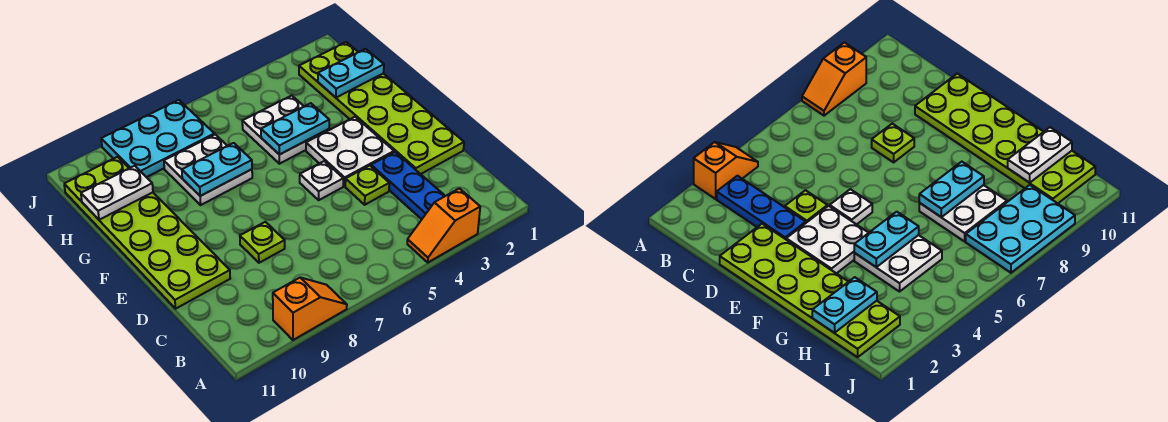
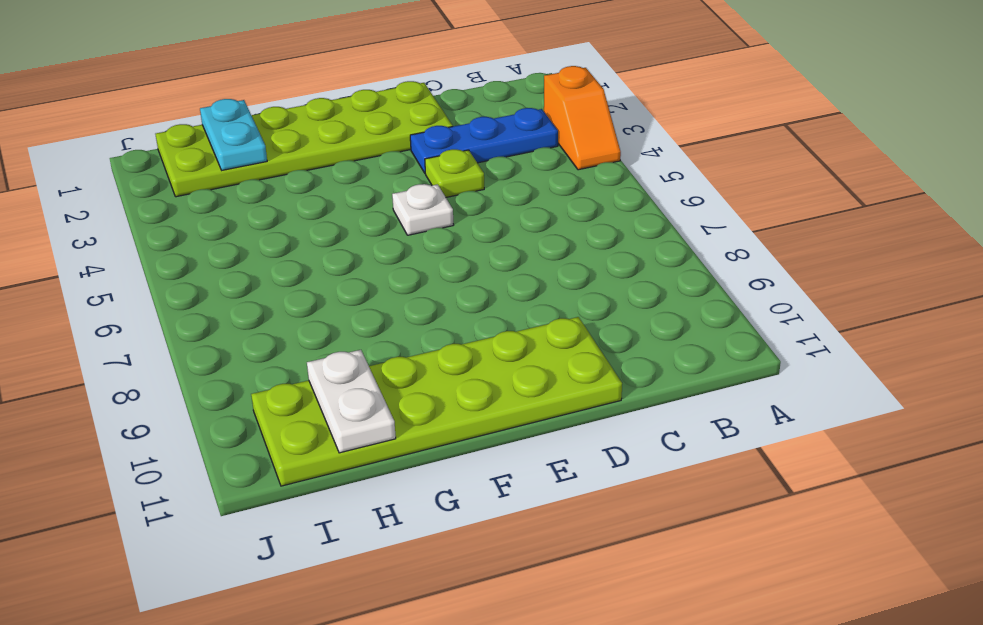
none -> orange slope A8:A9 level 1 top 9
none -> lime plate D8 level 1
none -> white plate E3:F4 level 1

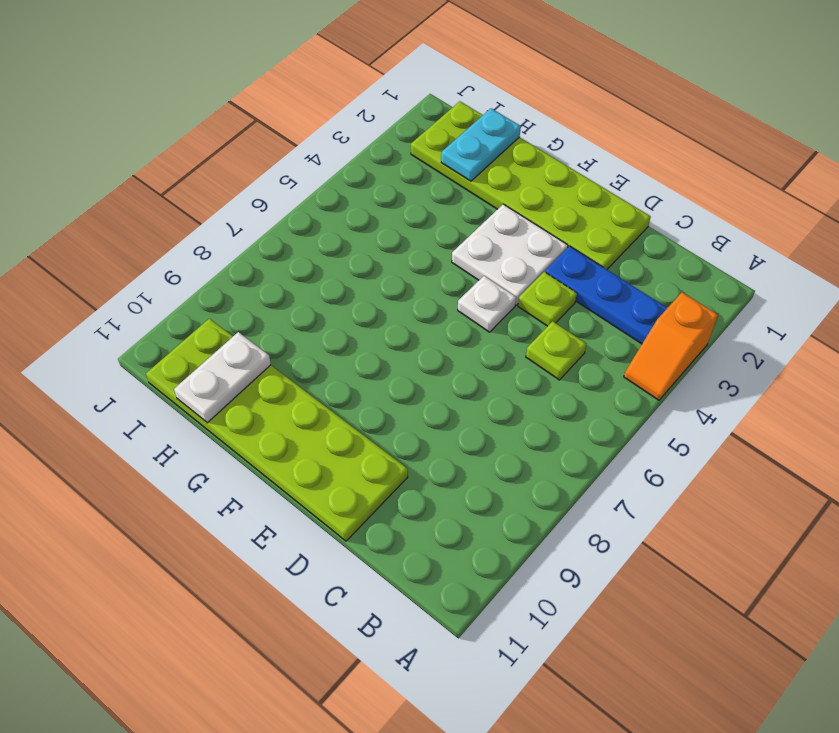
lime plate C5 level 1 -> lime plate D8 level 1
none -> orange slope A8:A9 level 1 top 9
none -> white plate G4:H5 level 1
none -> white plate G7:H8 level 1

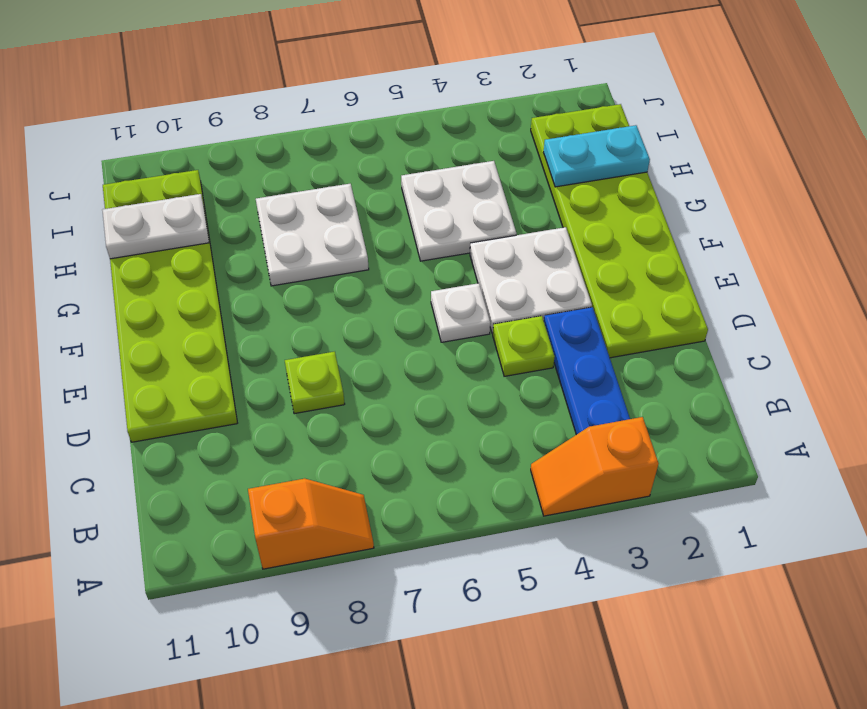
none -> cyan plate I7:J9 level 1
none -> cyan plate G4:G5 level 2
none -> cyan plate G7:G8 level 2

